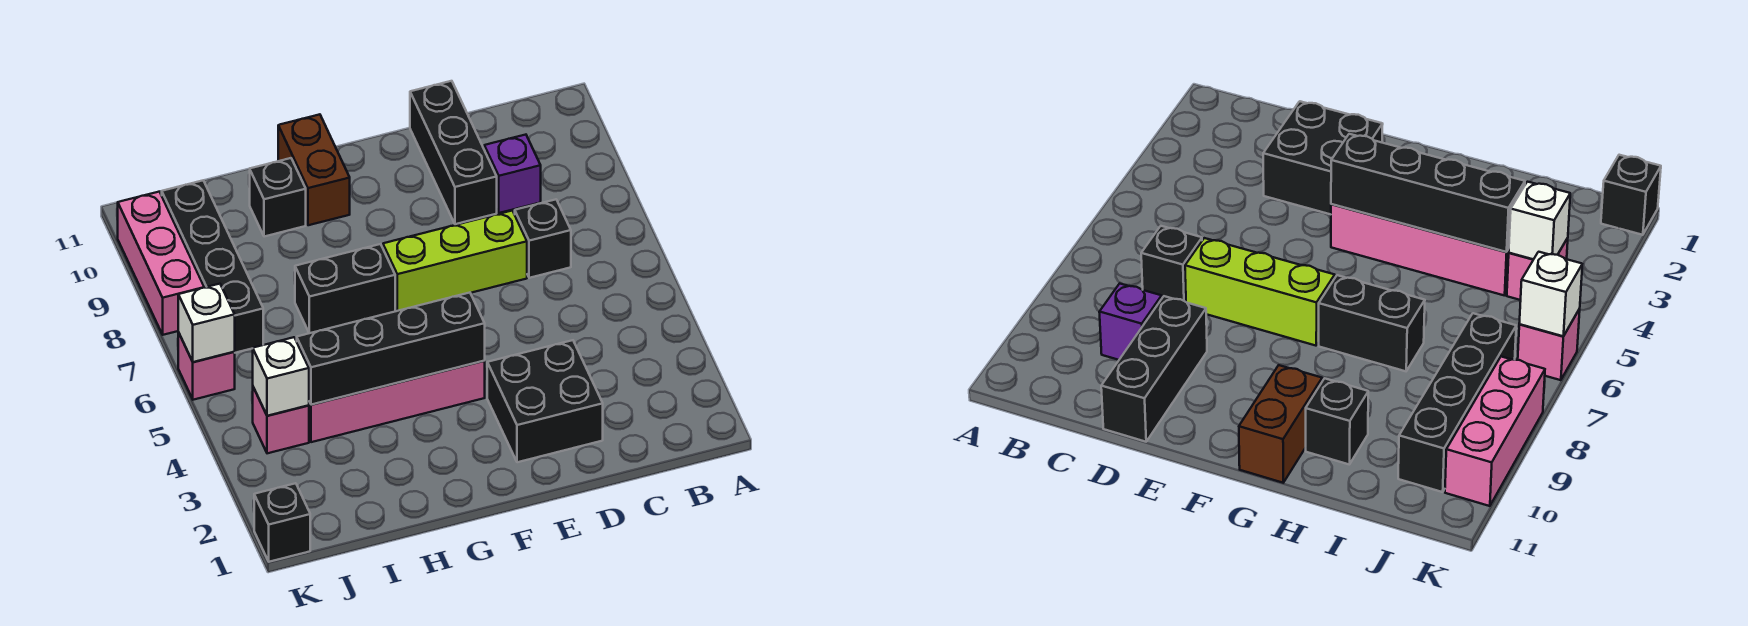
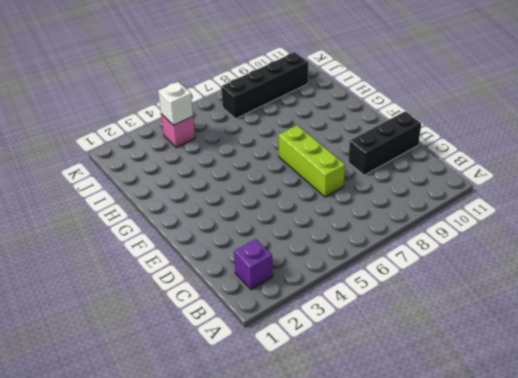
purple brick B2 level 1 -> purple brick C9 level 1
none -> black brick C7 level 1
none -> black brick D2:E3 level 1
none -> pink brick F4:I4 level 1

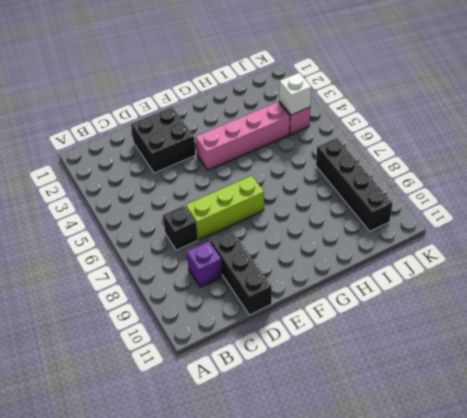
none -> black brick G7:H7 level 1
none -> brown brick G10:G11 level 1
none -> black brick H10 level 1

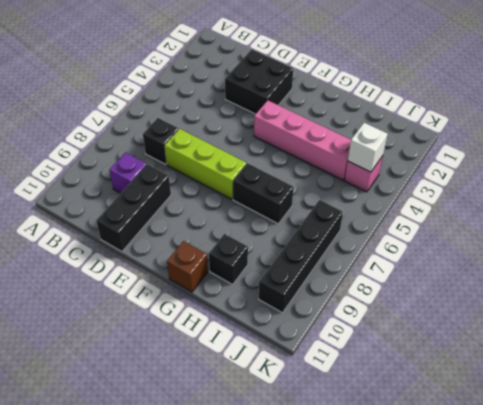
brown brick G11 level 1 -> brown brick G10:G11 level 1
none -> black brick K1 level 1
none -> pink brick K6 level 1
none -> pink brick K8:K10 level 1

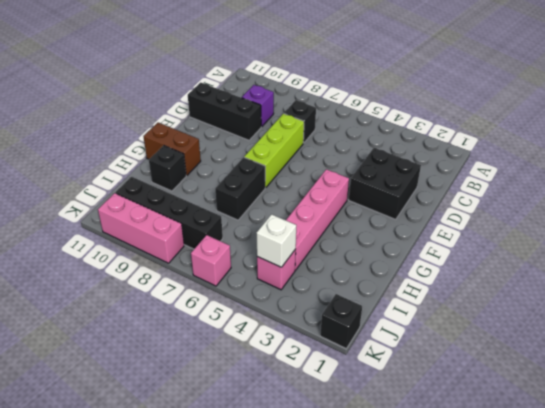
none -> black brick F4:I4 level 2
none -> white brick K6 level 2

